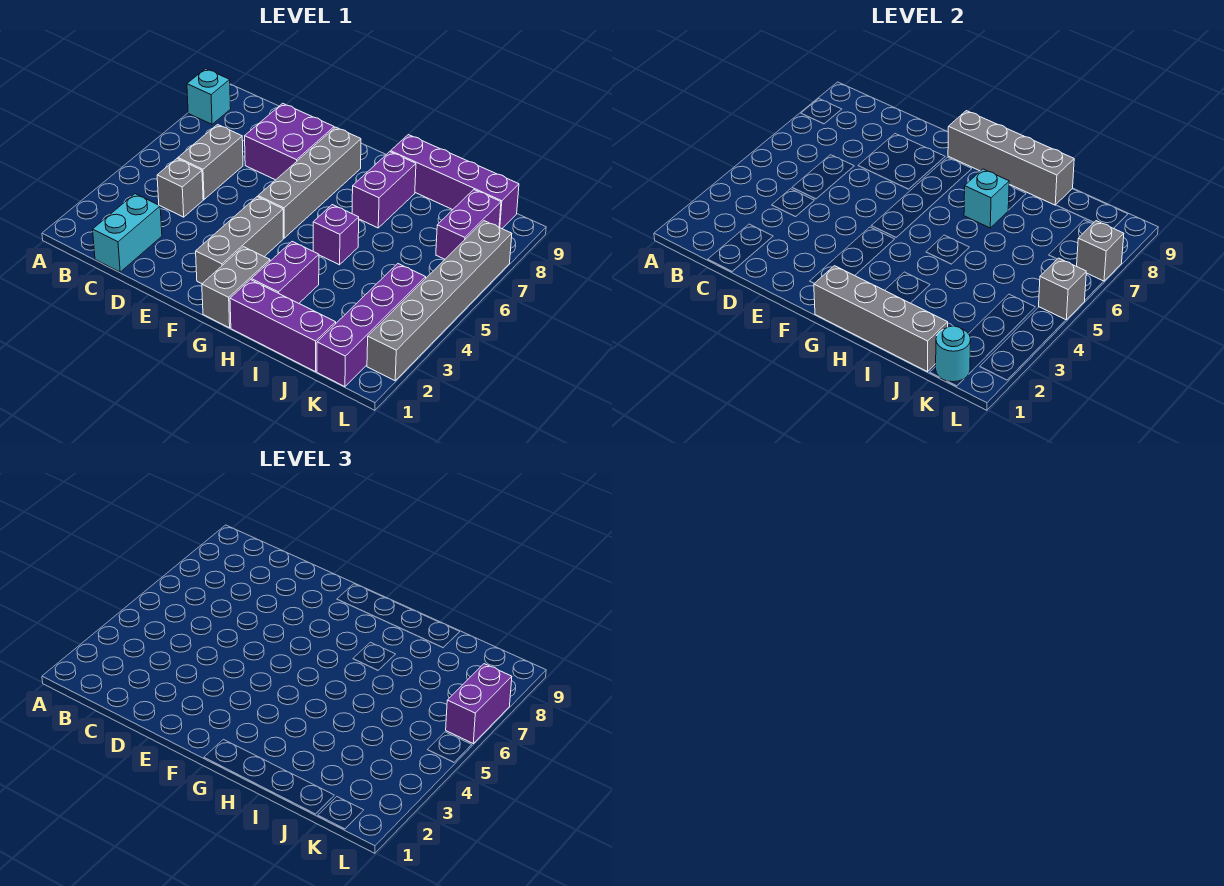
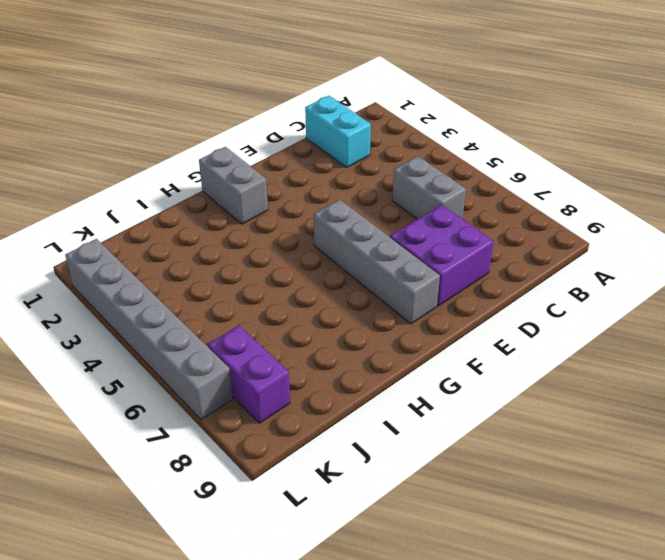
none -> cyan brick A8 level 1
none -> grey brick C4 level 1
none -> grey brick F2:F4 level 1

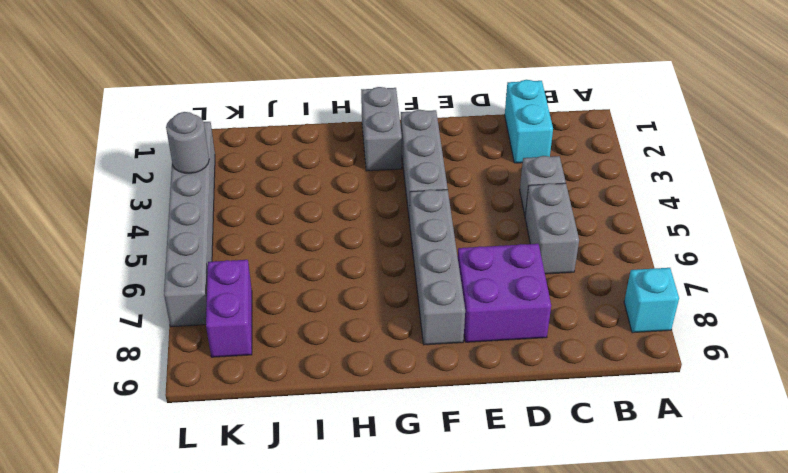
grey round brick L3 level 2 -> none
none -> purple brick H1:J1 level 1
none -> purple brick H2:H3 level 1
none -> purple brick H5 level 1

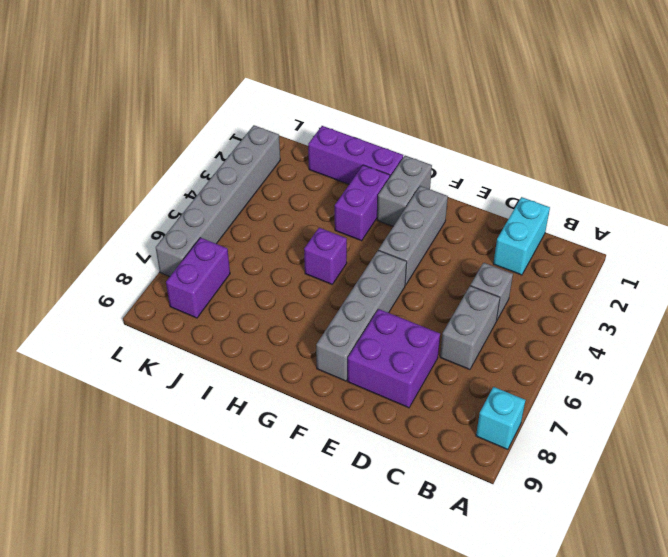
none -> purple brick H7:H8 level 1
none -> purple brick H9:K9 level 1
none -> purple brick K1:K4 level 1

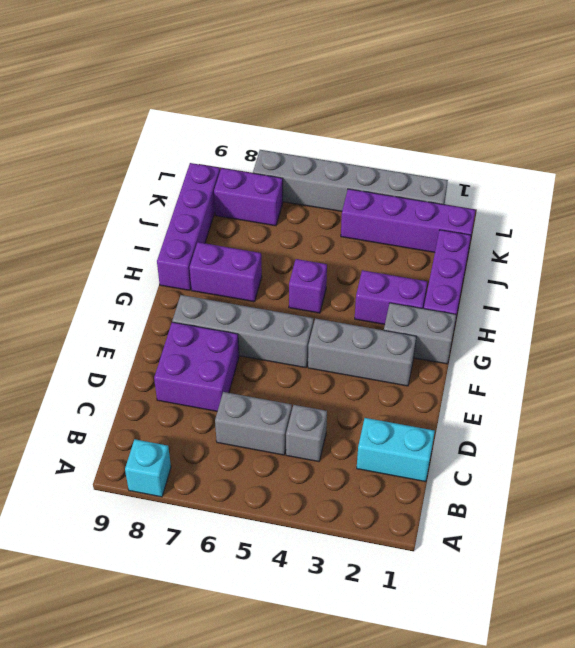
none -> grey brick F9:I9 level 2
none -> grey brick G1:J1 level 2
none -> cyan brick H7 level 2

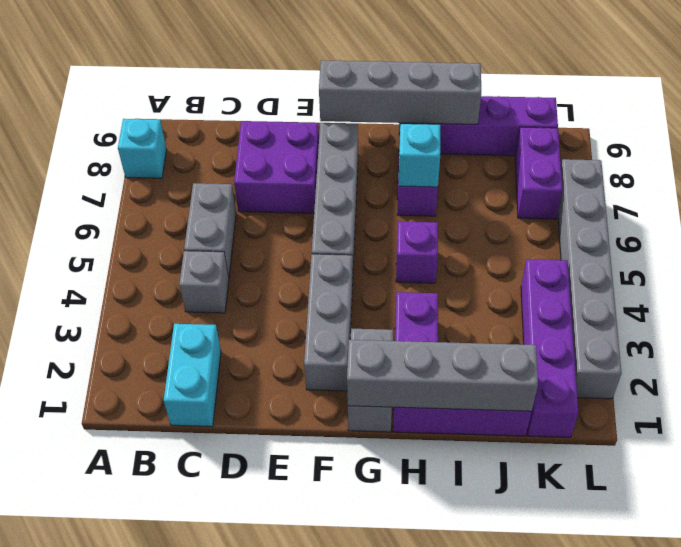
none -> cyan round brick K1 level 2
none -> grey brick L5 level 2
none -> grey brick L7 level 2

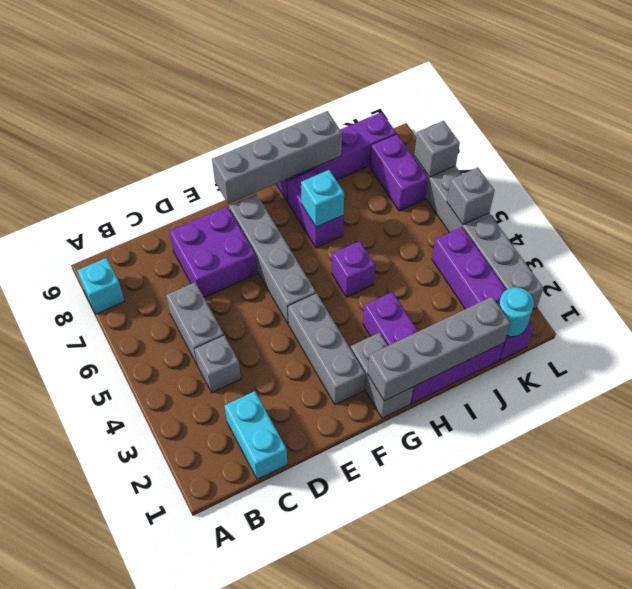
none -> purple brick L6:L7 level 3

